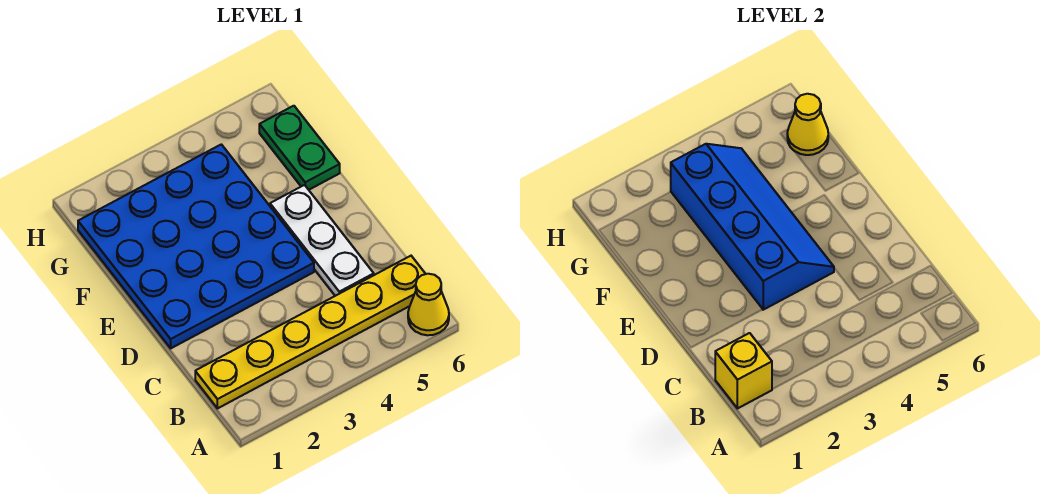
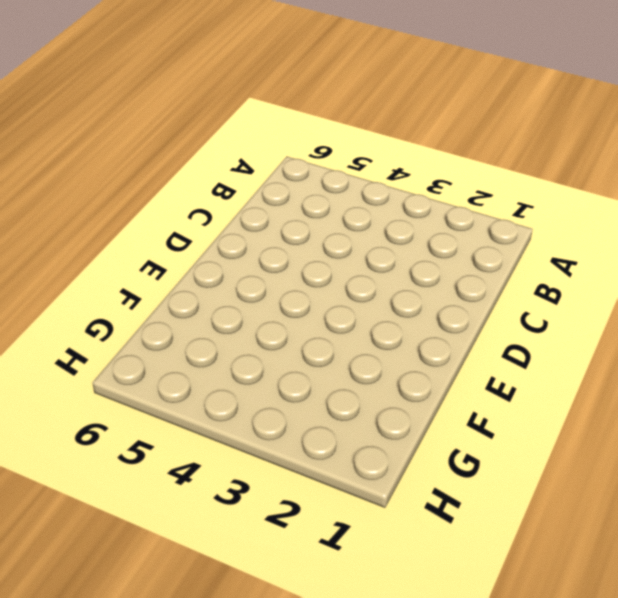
none -> yellow cone A6 level 1
none -> yellow plate B1:B6 level 1

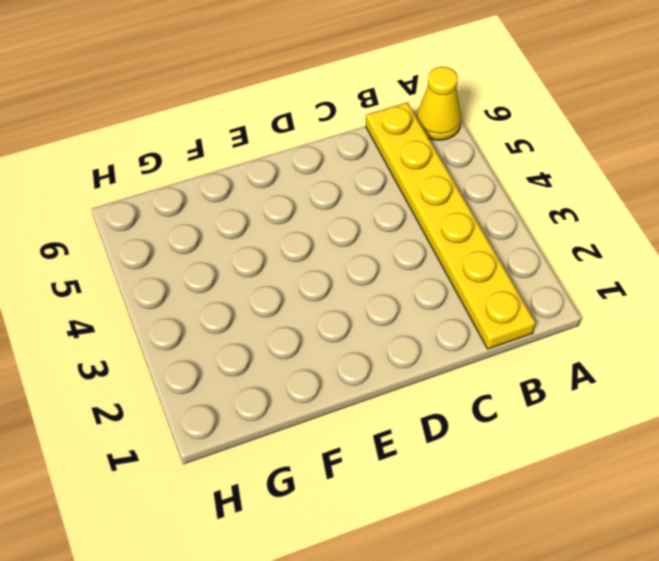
none -> white plate C5:E5 level 1
none -> blue plate D1:G4 level 1

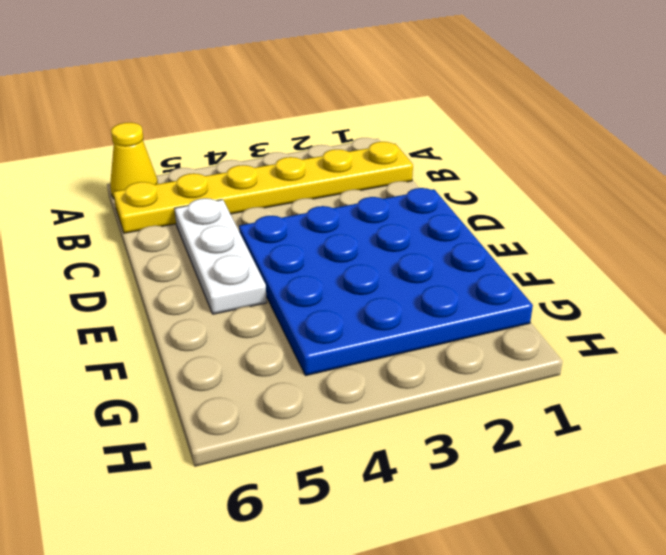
none -> green plate F6:G6 level 1
none -> yellow brick B1 level 2

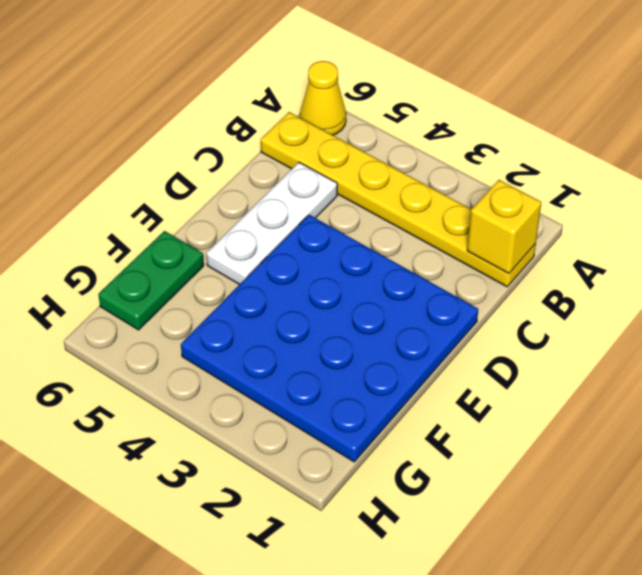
none -> blue slope D3:G4 level 2 top 3
none -> yellow cone G6 level 2

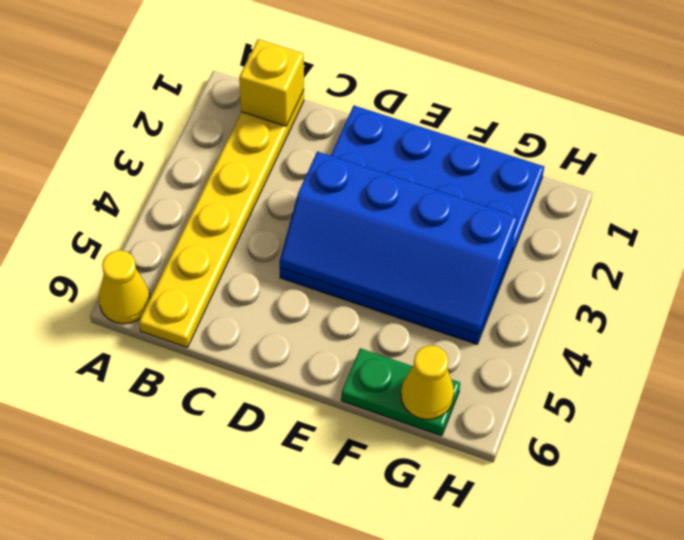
none -> white plate C5:E5 level 1

